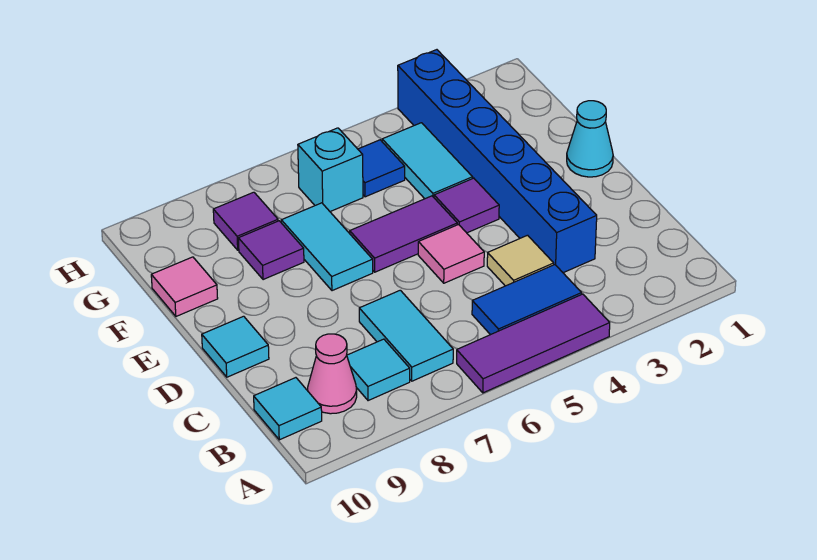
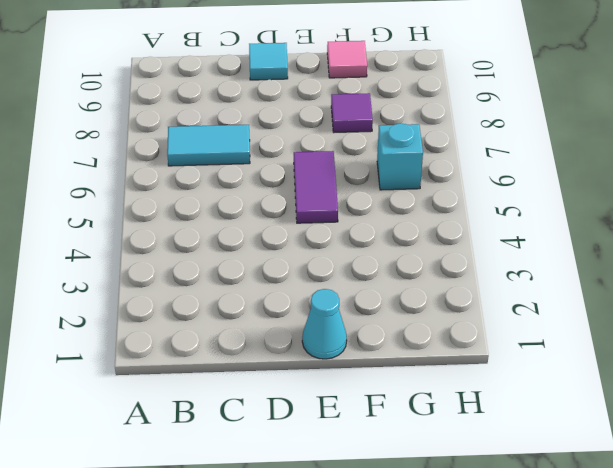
none -> purple tile A4:A6 level 1
none -> blue tile B4:B5 level 1
none -> cyan tile B8 level 1

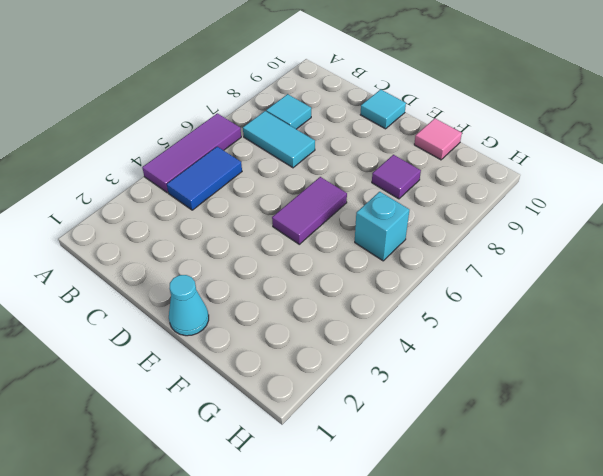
none -> pink cone B9 level 1
none -> cyan tile B10 level 1
none -> blue brick C3:H3 level 1

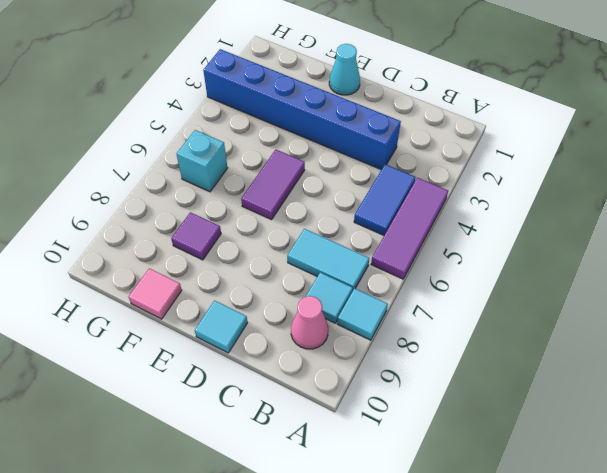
cyan tile A8 level 1 -> cyan tile B10 level 1
none -> tan tile C4 level 1
none -> pink tile D5 level 1
none -> purple tile E4 level 1

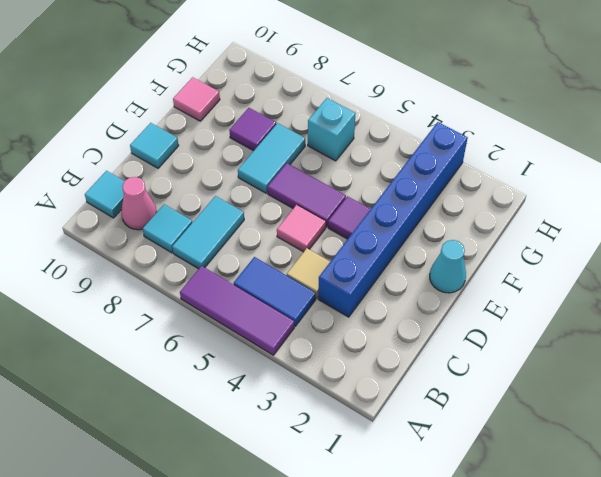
none -> cyan tile F4:G4 level 1
none -> blue tile G5 level 1
none -> purple tile G8 level 1

